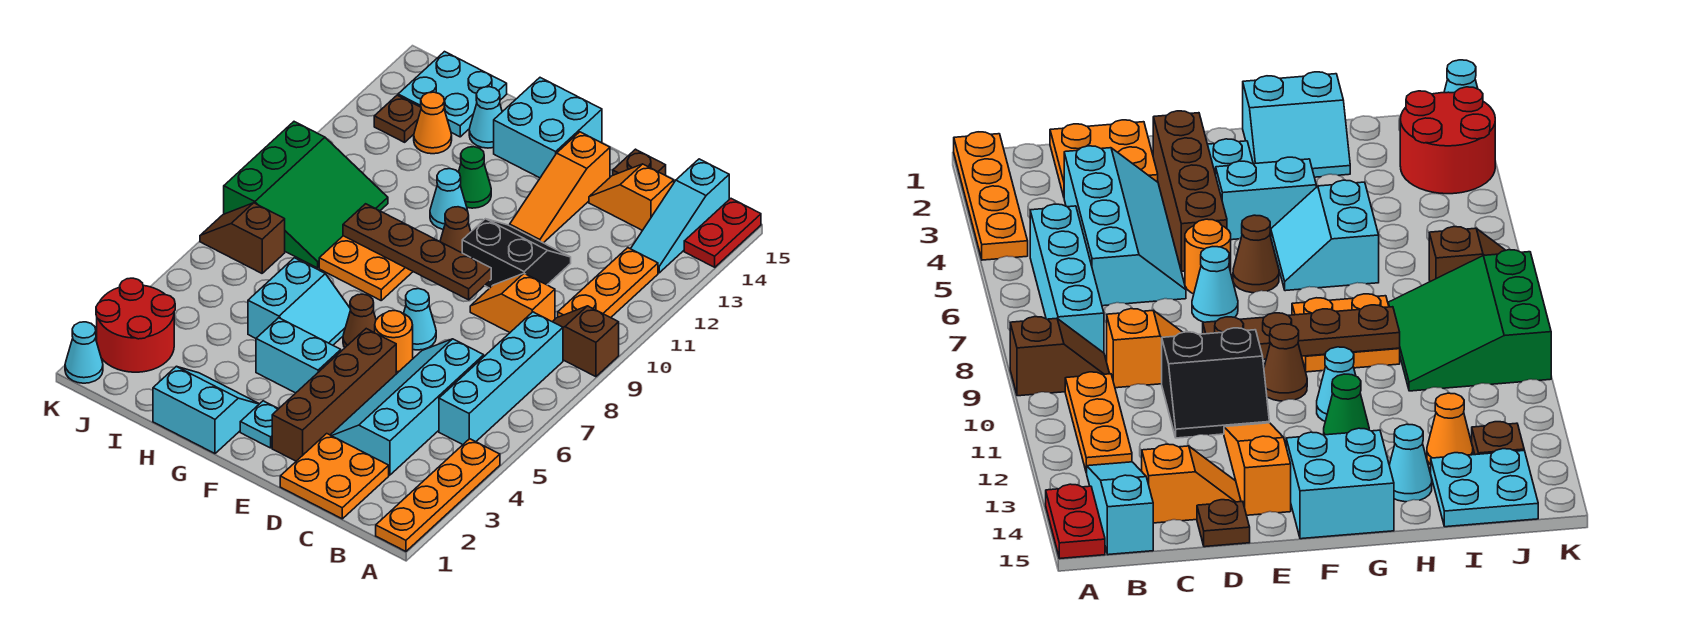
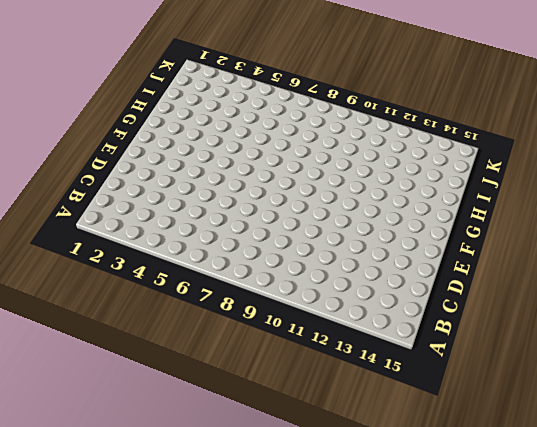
none -> orange plate A1:A4 level 1
none -> brown slope A9:B9 level 1 top A
none -> red plate A14:A15 level 1
none -> cyan brick B5:B8 level 1

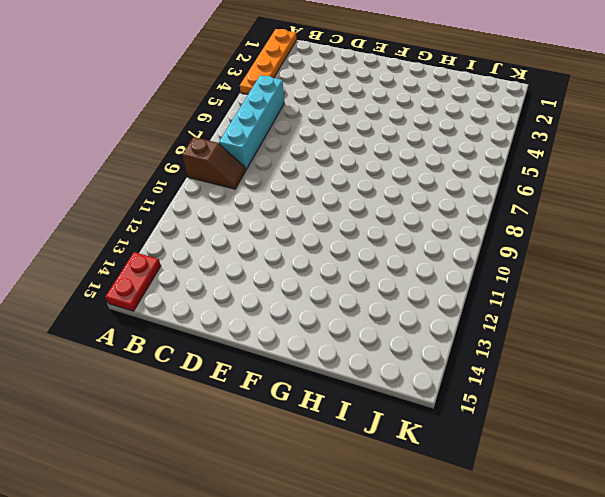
none -> orange plate B10:B12 level 1
none -> cyan slope B13:B15 level 1 top 15
none -> orange plate C1:D2 level 1
none -> cyan slope C3:D6 level 1 top C

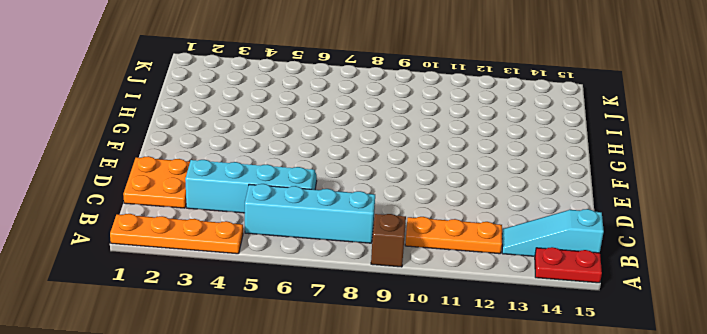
none -> orange slope C9:D9 level 1 top C
none -> orange slope C14:D14 level 1 top C
none -> black slope D10:E11 level 1 top 10
none -> brown plate D15 level 1

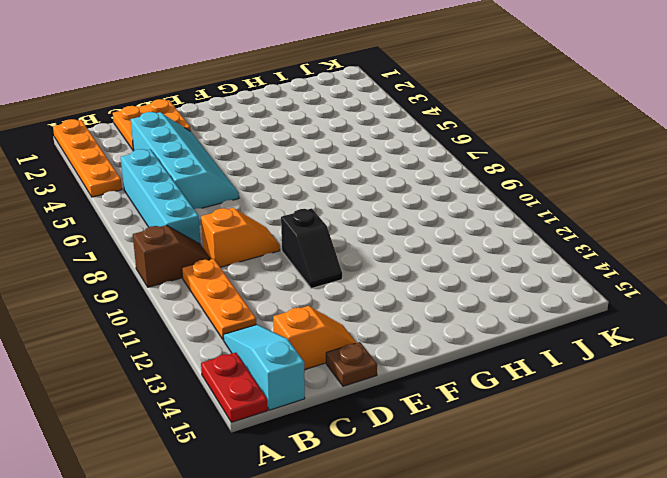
black slope E10:E11 level 1 top 10 -> black slope D10:E11 level 1 top 10
none -> brown brick E2:E5 level 1
none -> orange round brick E6 level 1
none -> cyan cone E7 level 1
none -> orange slope E12:E14 level 1 top 14

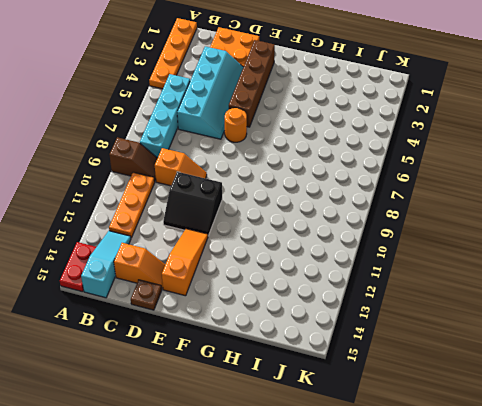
none -> cyan cone E7 level 1
none -> cyan plate F2 level 1
none -> cyan brick F4:G4 level 1
none -> brown cone F6 level 1

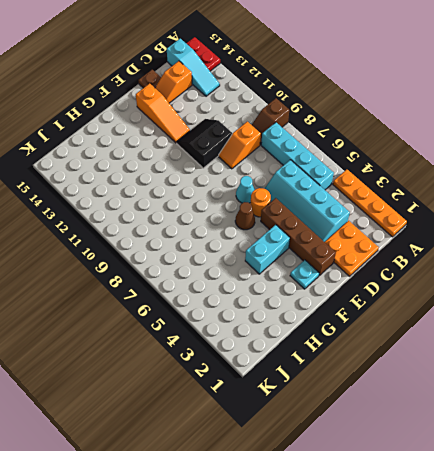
none -> orange plate B10:B12 level 1
none -> brown cone F10 level 1
none -> cyan brick F14:G15 level 1
none -> cyan slope G1:H2 level 1 top 1

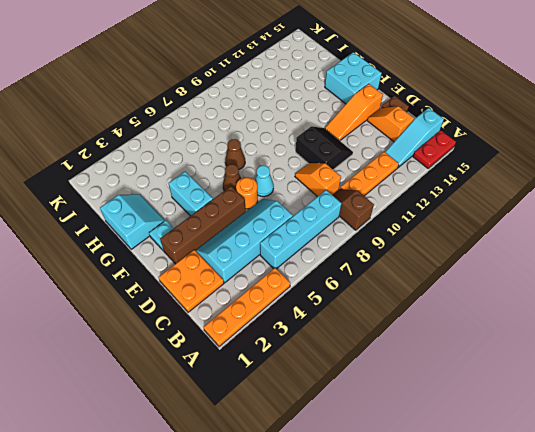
brown cone G7 level 1 -> brown cone F10 level 1
none -> cyan slope G5:H6 level 1 top H
none -> orange plate G8:H9 level 1
none -> cyan cone G11 level 1
none -> green cone G12 level 1

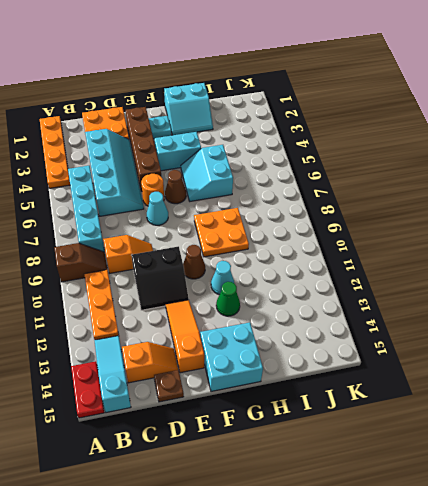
none -> cyan cone H14 level 1
none -> green slope I8:K10 level 1 top K
none -> orange cone I13 level 1
none -> cyan plate I14:J15 level 1

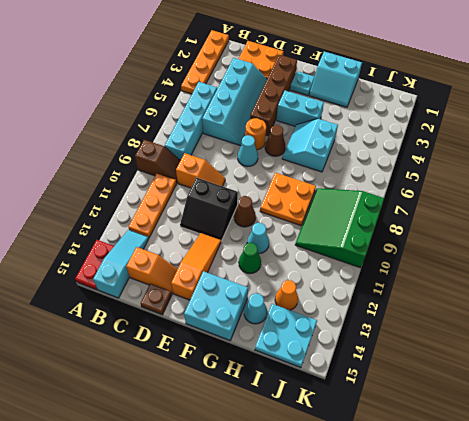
none -> red round brick J2:K3 level 1
none -> brown slope J7:K7 level 1 top J
none -> brown plate J13 level 1
none -> cyan cone K1 level 1

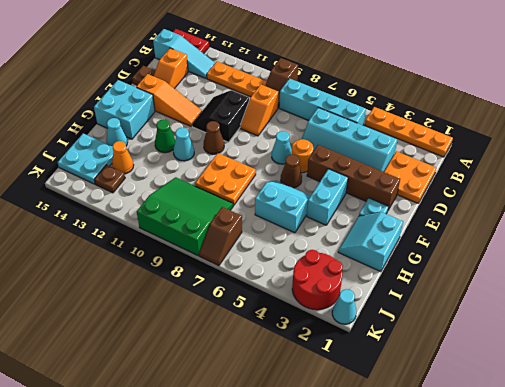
none -> brown plate E9:H9 level 2

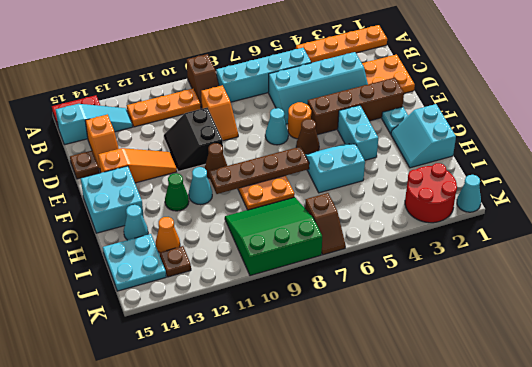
brown plate G7:G10 level 2 -> brown plate E9:H9 level 2

